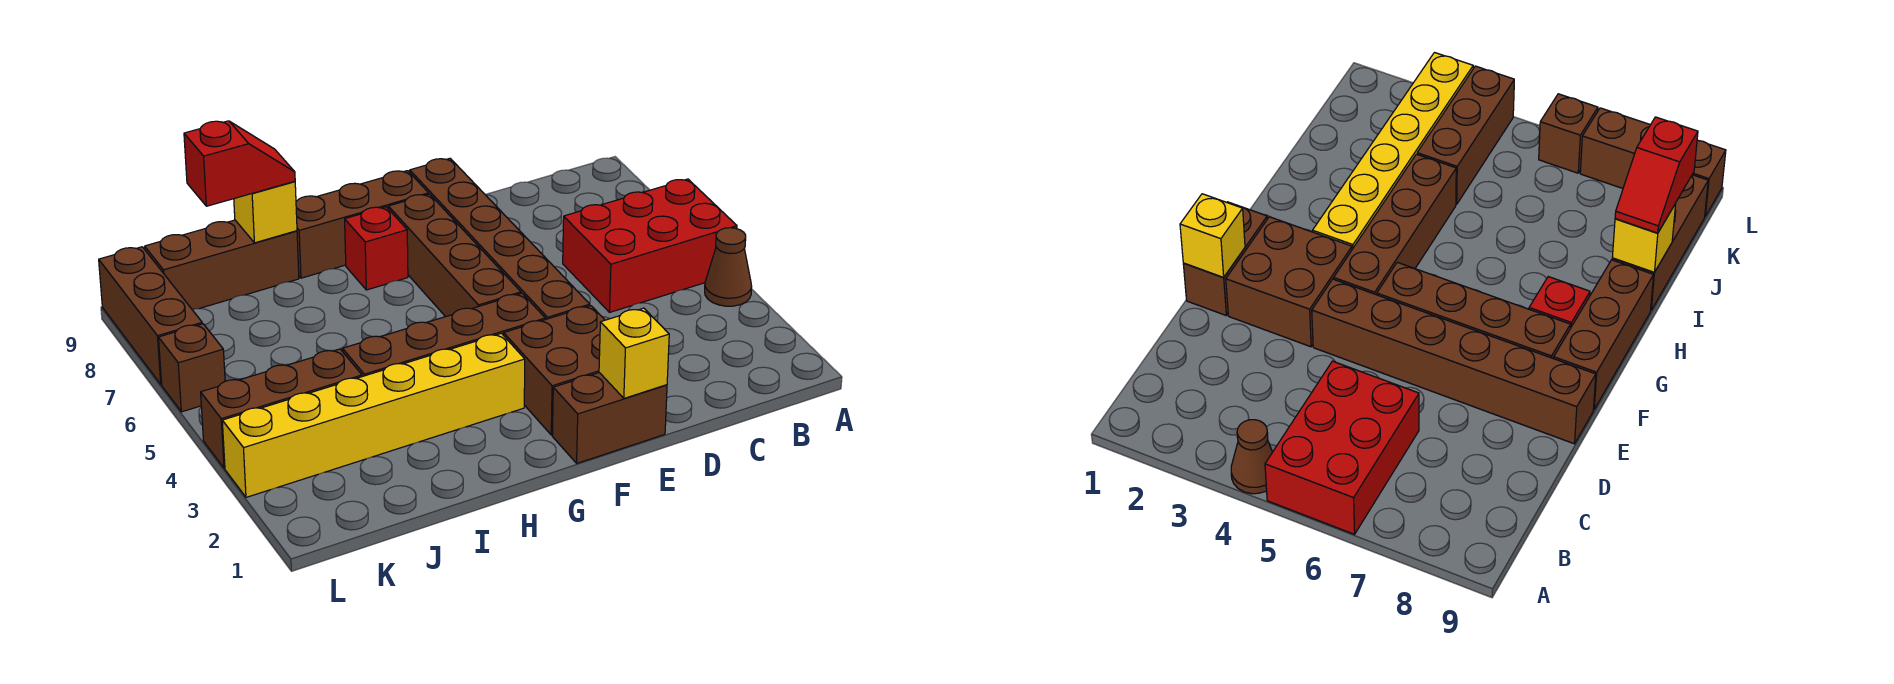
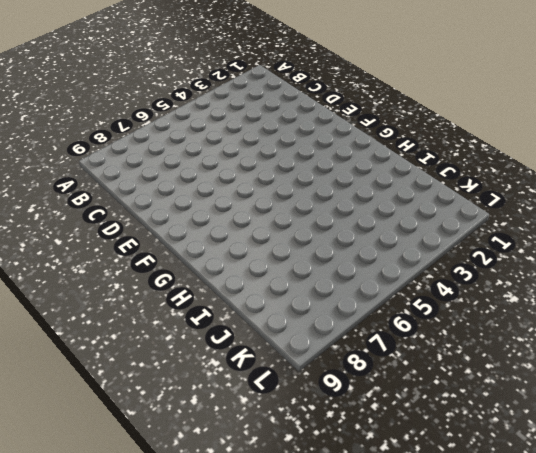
none -> brown cone A4 level 1
none -> red brick A5:C6 level 1
none -> brown brick E1:F1 level 1

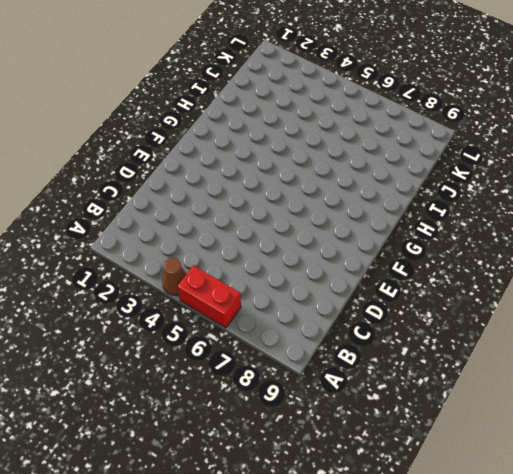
red brick A5:A6 level 1 -> red brick A5:C6 level 1
none -> brown brick E1:F1 level 1
none -> brown brick E2:F3 level 1
none -> brown brick E4:E9 level 1

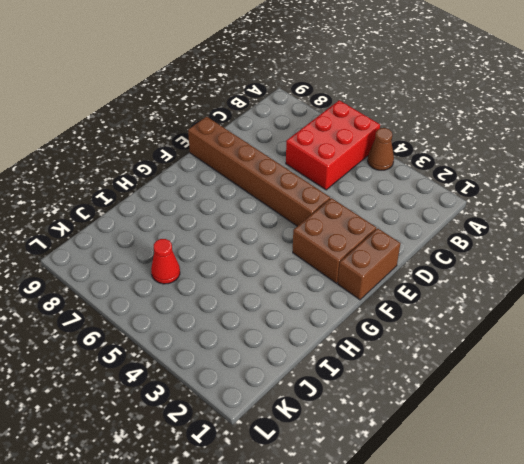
red cone J6 level 1 -> none
none -> brown brick F4:I4 level 1
none -> brown brick F5:F8 level 1
none -> brown brick F9:H9 level 1

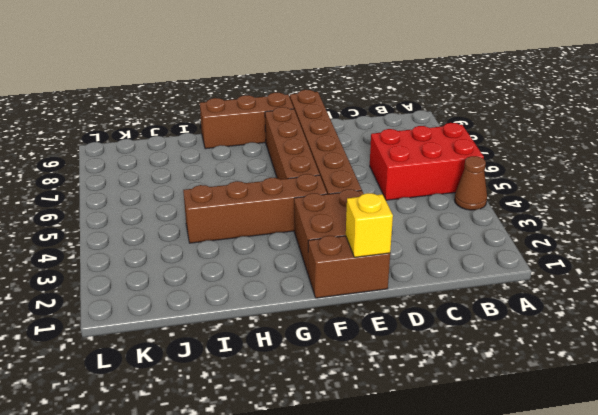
none -> yellow brick G3:L3 level 1
none -> red brick G8 level 1
none -> brown brick I9:K9 level 1

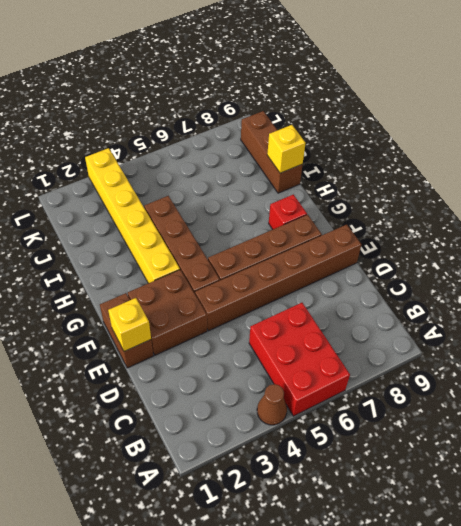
none -> brown brick F9:H9 level 1
none -> brown brick J4:L4 level 1
none -> brown brick L6 level 1

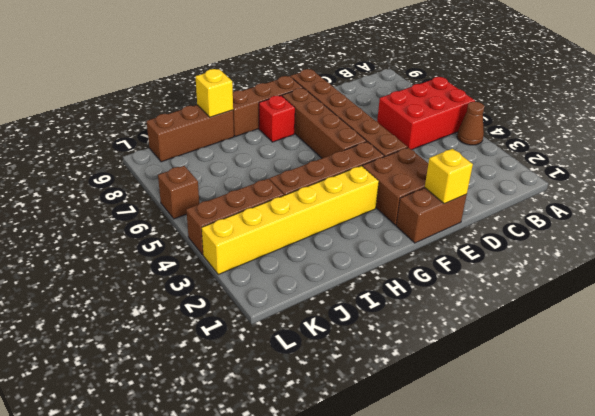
none -> brown brick L7:L9 level 1
none -> red slope I9:J9 level 3 top J

